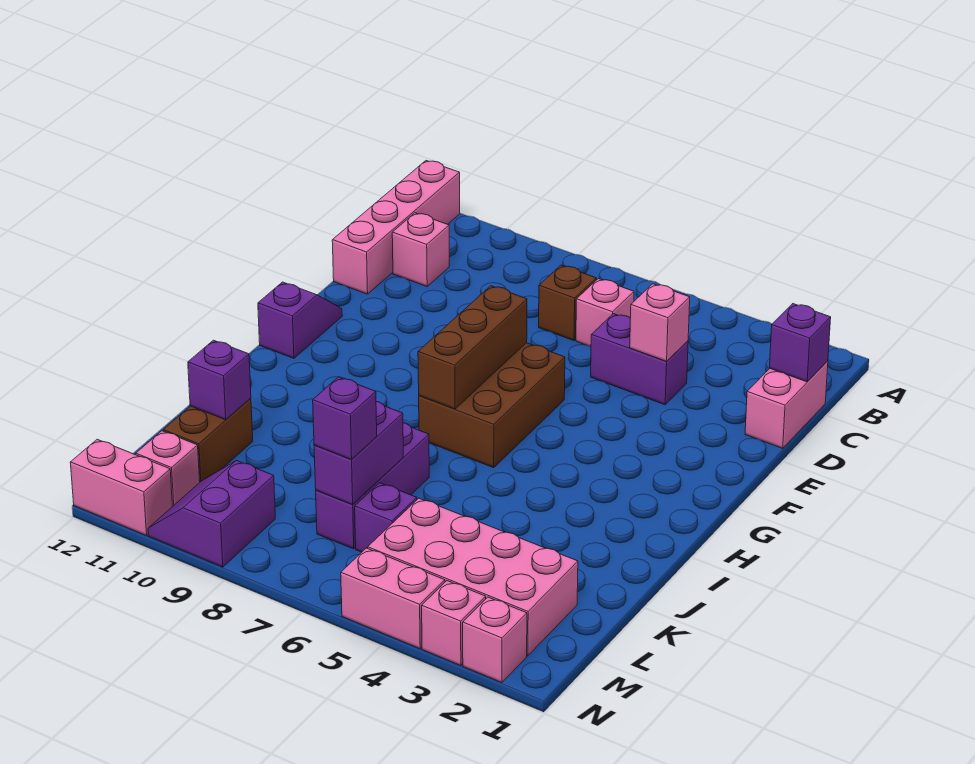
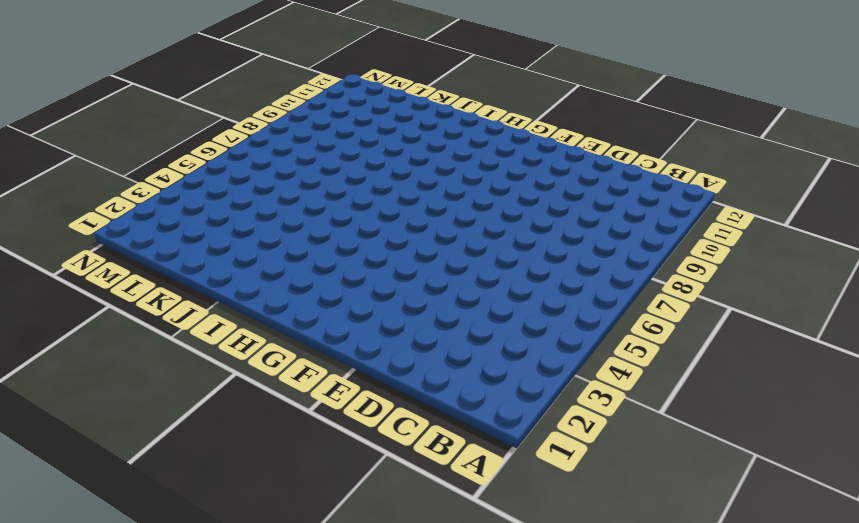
none -> pink brick A12:D12 level 1
none -> pink brick C1:D1 level 1
none -> pink brick C6 level 1

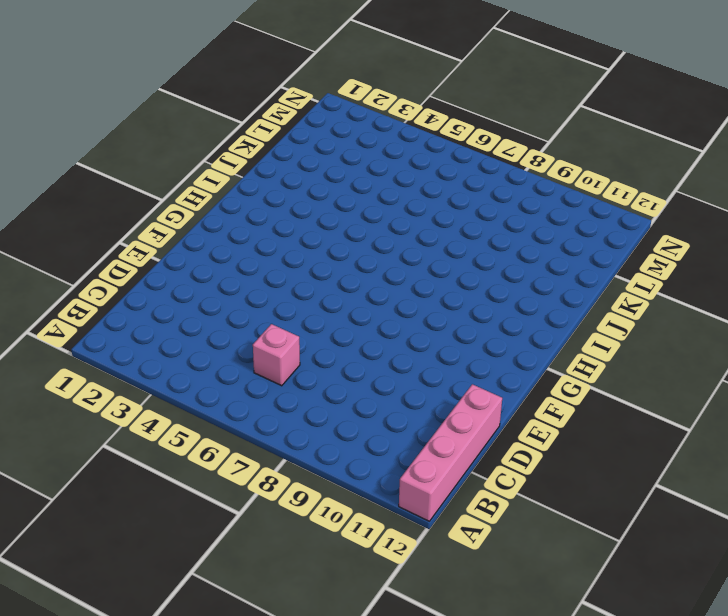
none -> pink brick C1:D1 level 1
none -> brown brick C7 level 1
none -> pink brick C11 level 1

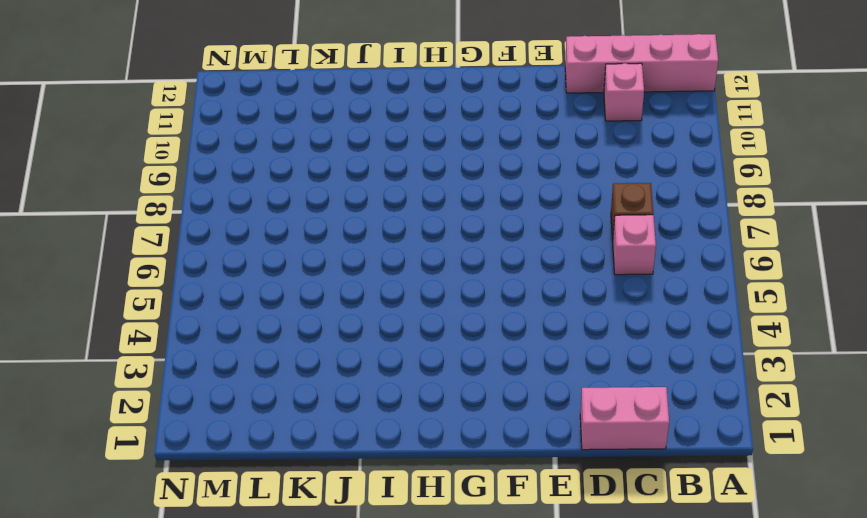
none -> purple brick D4:D5 level 1
none -> brown brick F6:H7 level 1
none -> purple slope F12:G12 level 1 top G

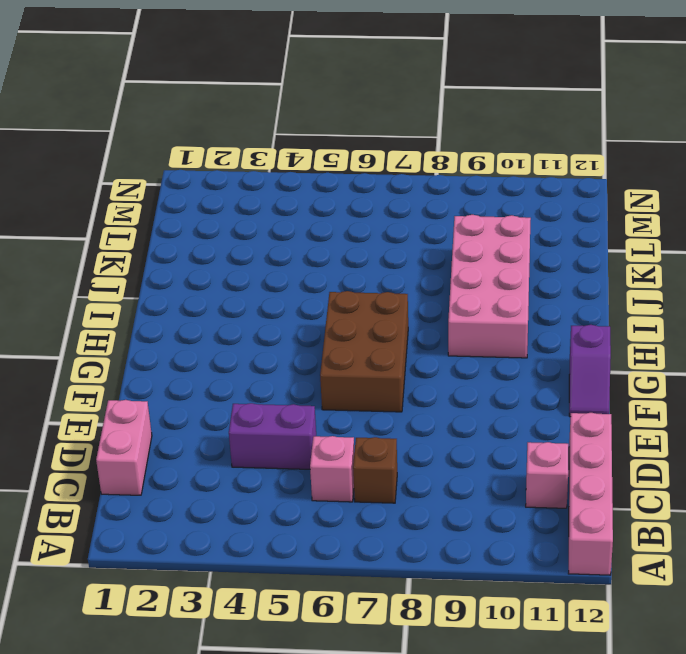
pink brick H9:K10 level 1 -> pink brick L2:M5 level 1
none -> purple brick J7:L7 level 1
none -> brown brick K11:L11 level 1
none -> purple brick L6 level 1

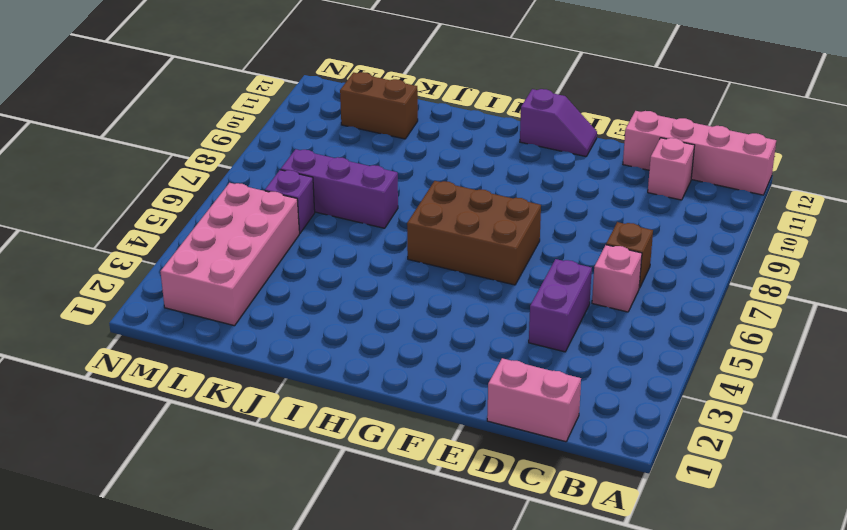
none -> purple slope M9:N10 level 1 top 9
none -> pink brick M11 level 1
none -> pink brick N2 level 1

